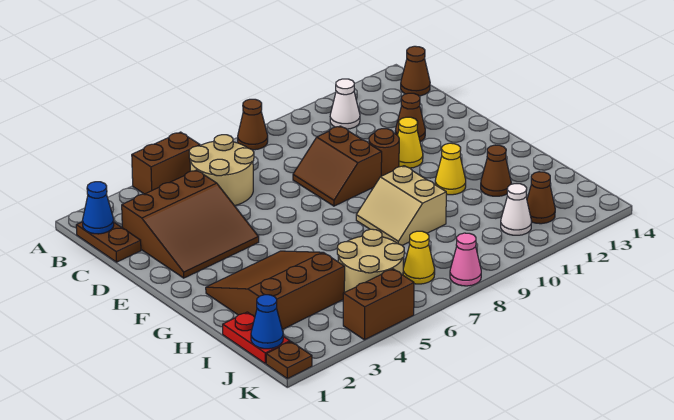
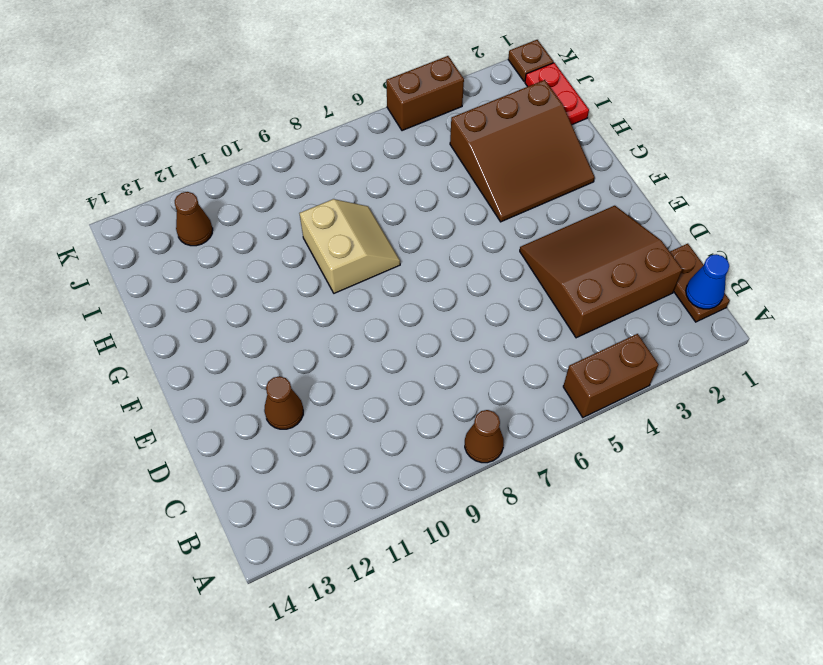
none -> tan round brick B5:C6 level 1
none -> white cone B11 level 1
none -> brown cone B14 level 1

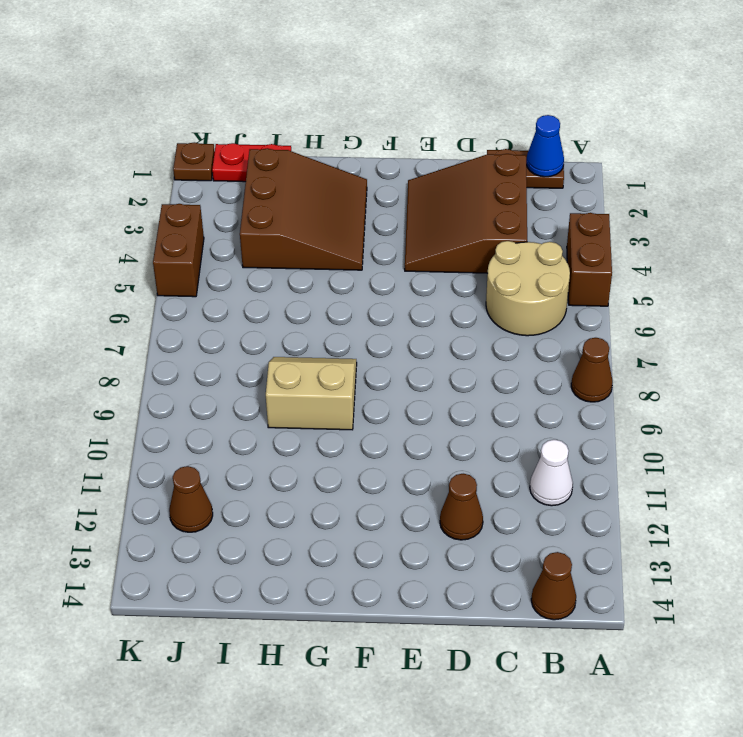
none -> brown slope D8:E9 level 1 top 9
none -> brown round brick E10 level 1
none -> yellow cone E11 level 1

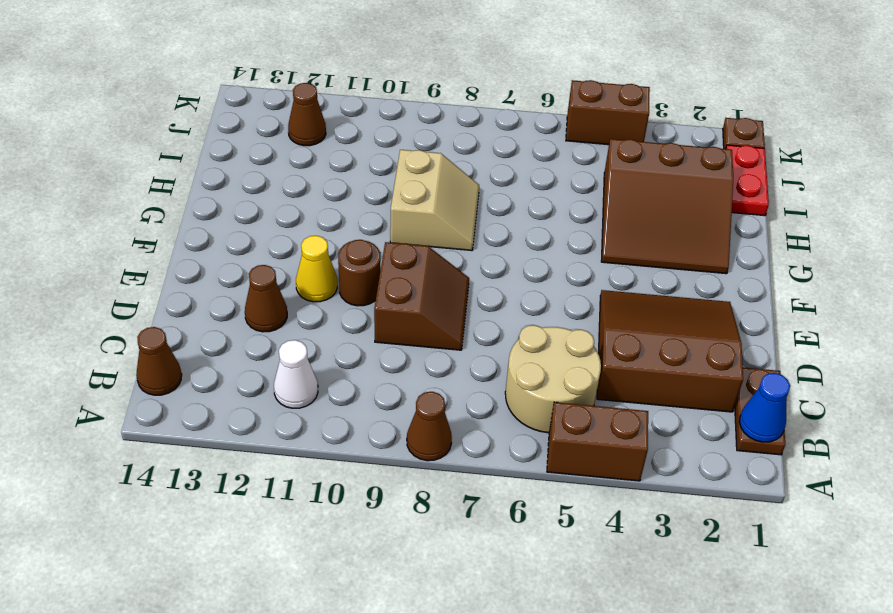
none -> yellow cone G11 level 1
none -> brown cone H12 level 1
none -> tan round brick I5:J6 level 1

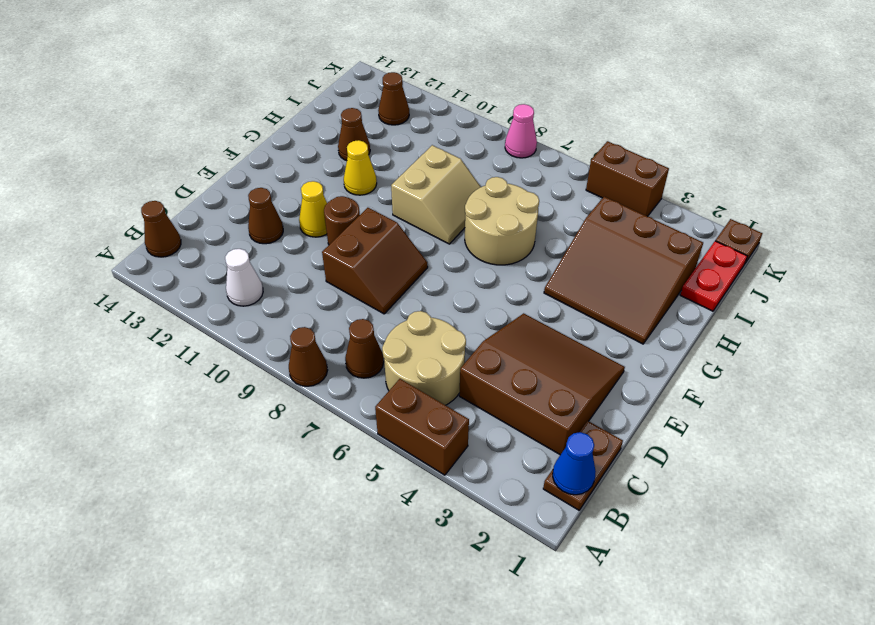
brown cone B7 level 1 -> none
tan round brick G6:H7 level 1 -> tan round brick I5:J6 level 1
none -> yellow cone J7 level 1
none -> white cone J11 level 1
none -> blue cone J1 level 2

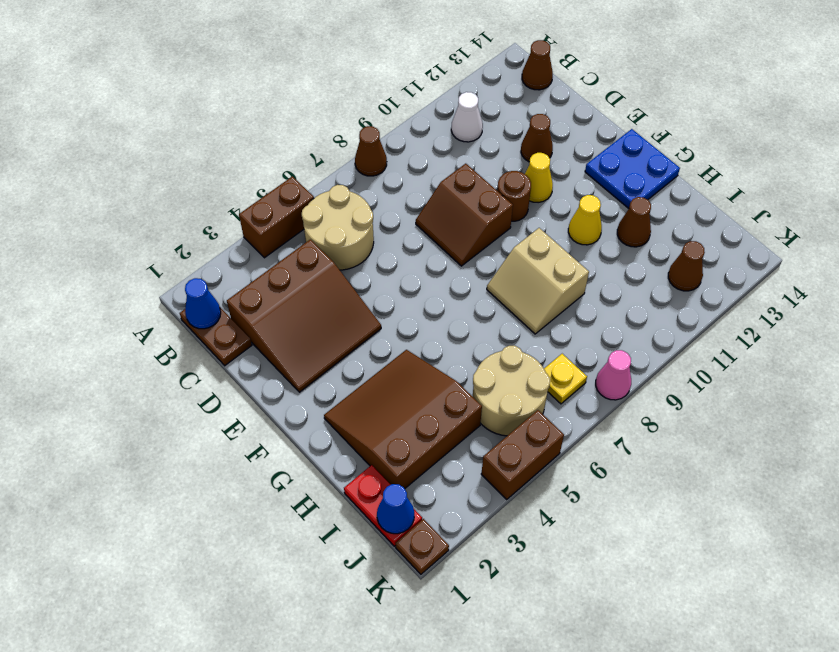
blue plate F13:G14 level 1 -> none
yellow plate J7 level 1 -> yellow cone J7 level 1
none -> white cone J11 level 1

